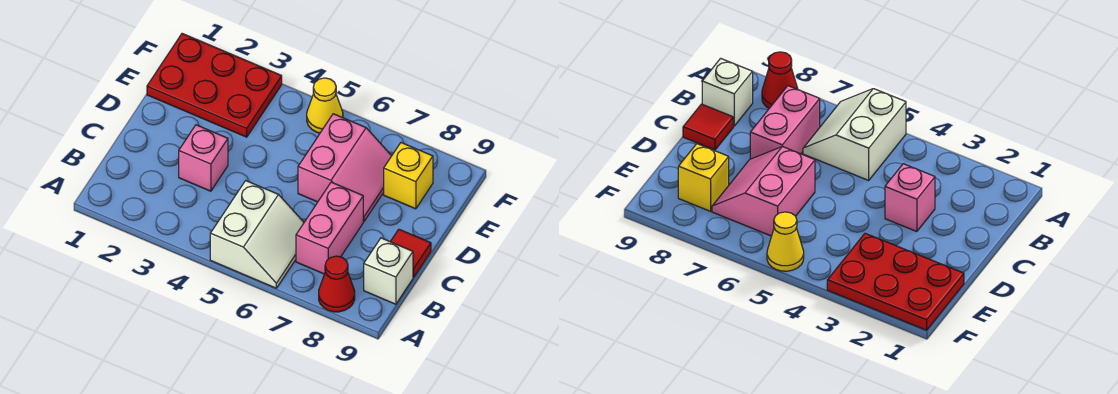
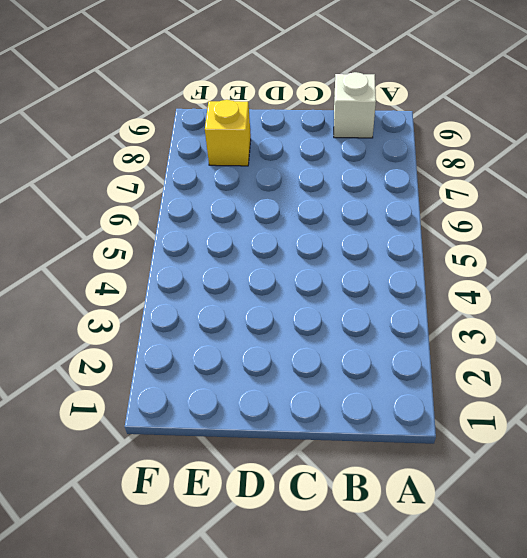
none -> white slope A5:B6 level 1 top 5
none -> red cone A8 level 1

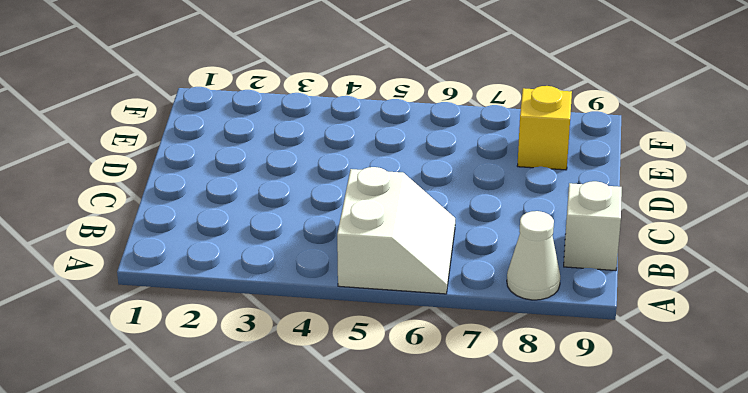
white cone A8 level 1 -> red cone A8 level 1
none -> pink brick B7:C7 level 1
none -> pink brick C3 level 1

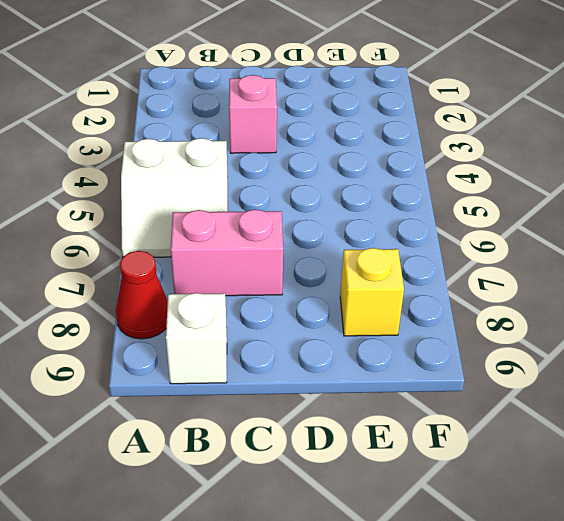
none -> red tile C9 level 1
none -> pink slope D6:E7 level 1 top 6

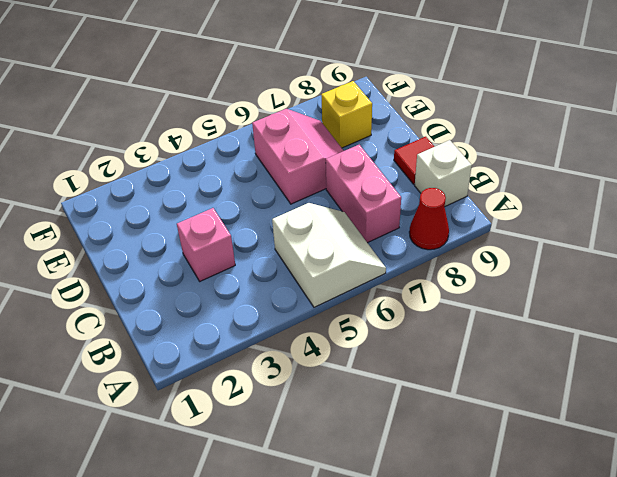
none -> red plate E1:F3 level 1
none -> yellow cone F5 level 1

